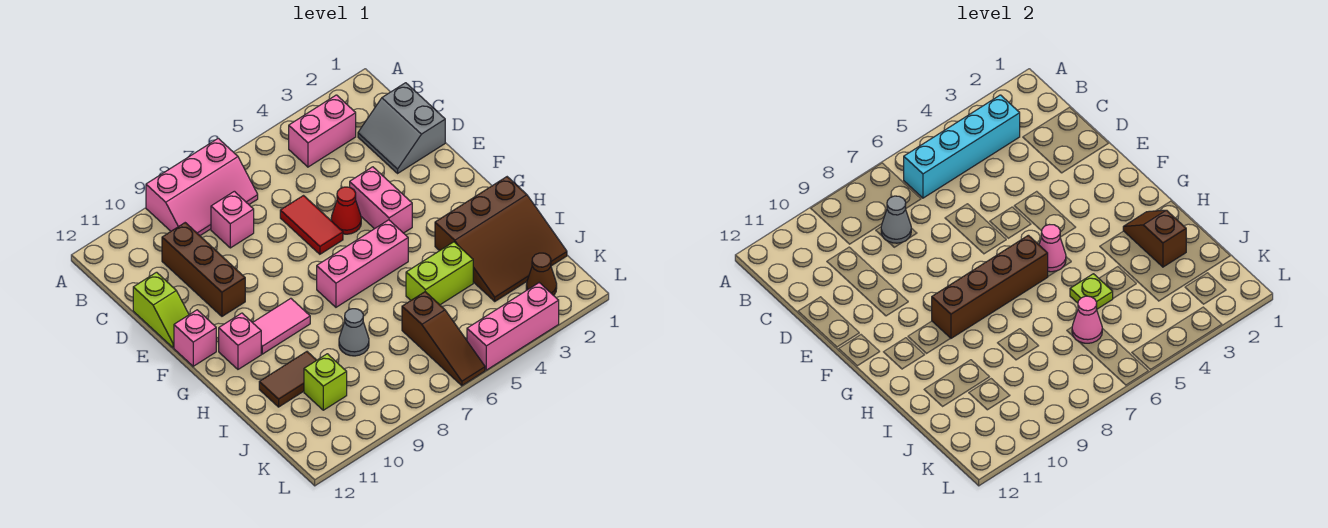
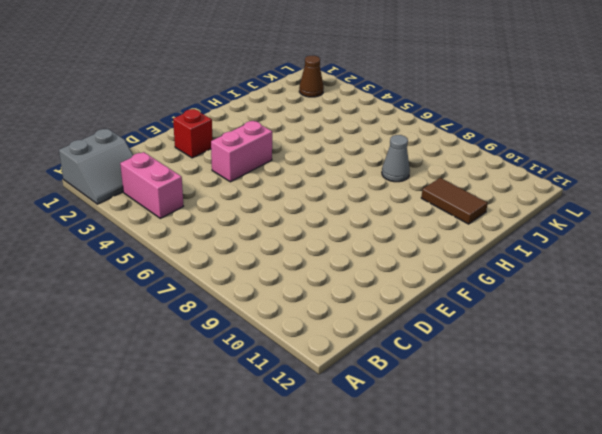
grey slope A1:B2 level 1 top 1 -> grey slope C1:D2 level 1 top 1
red brick E2 level 1 -> none
none -> pink slope A7:B9 level 1 top A
none -> pink brick C8 level 1
none -> brown brick C10:E10 level 1

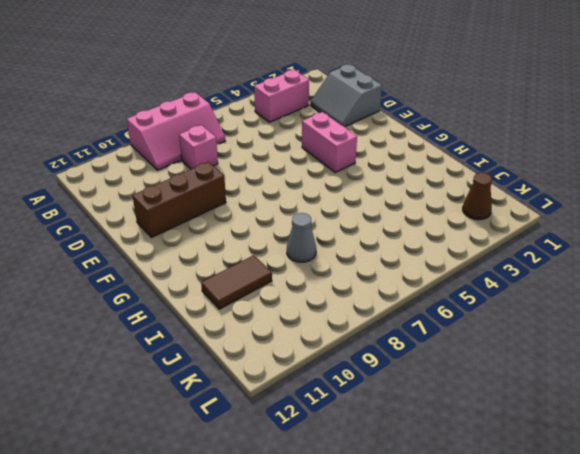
brown brick E9:E11 level 1 -> brown brick C10:E10 level 1
none -> red tile D6:E6 level 1
none -> lime slope D12:E12 level 1 top D
none -> red cone E5 level 1

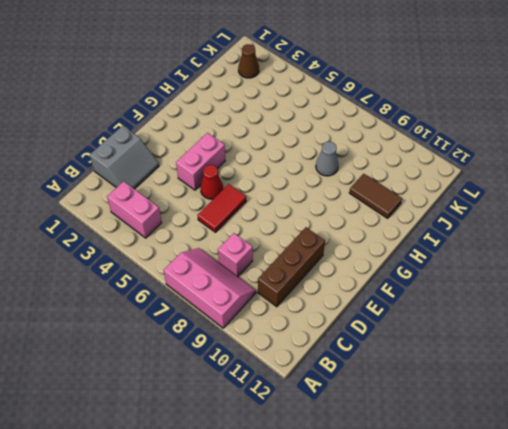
none -> lime slope D12:E12 level 1 top D
none -> pink brick F12 level 1
none -> pink brick G5:G7 level 1

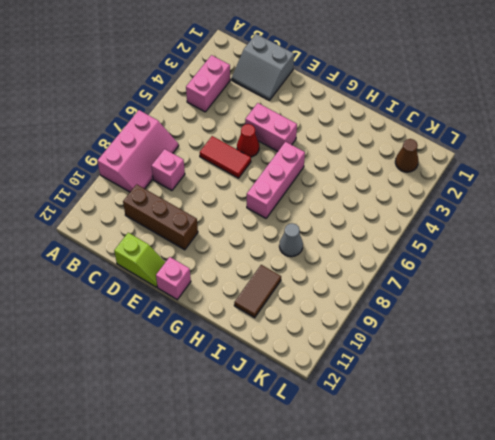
none -> pink tile G9:G10 level 1
none -> pink brick G11 level 1
none -> brown slope H1:J3 level 1 top H

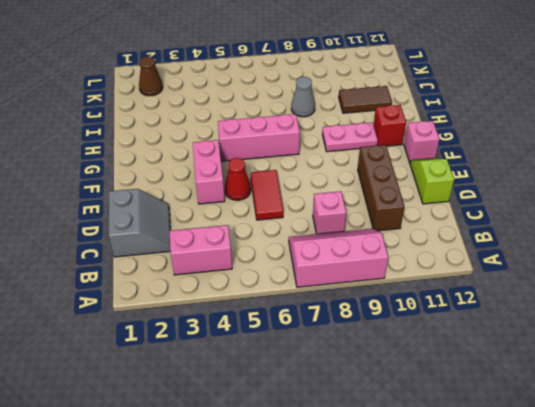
pink plate G9:G10 level 1 -> pink tile G9:G10 level 1
red brick G11 level 1 -> pink brick G11 level 1
none -> brown slope H1:J3 level 1 top H
none -> lime brick I4:I5 level 1
none -> brown slope J6:L6 level 1 top J

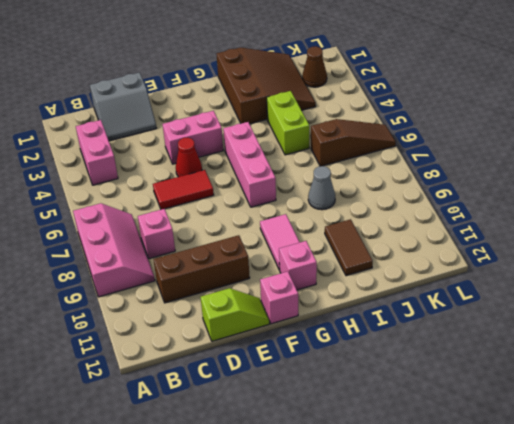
none -> lime brick J10 level 1
none -> pink brick L3:L5 level 1
none -> cyan brick B3:B6 level 2

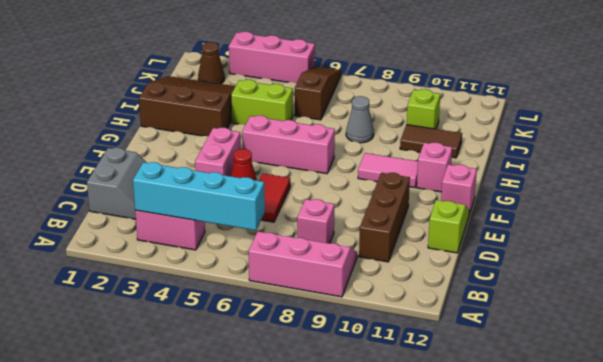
none -> grey cone C8 level 2
none -> pink cone G5 level 2
none -> brown brick G6:G9 level 2

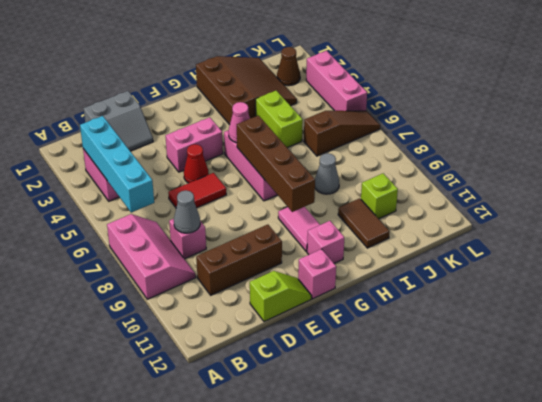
none -> brown slope H2:I2 level 2 top I
none -> lime plate I5 level 2
none -> pink cone J6 level 2

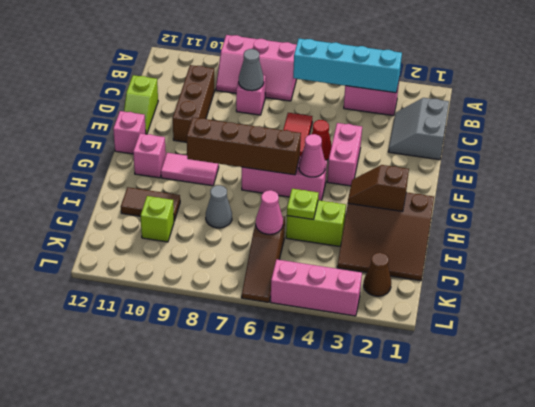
brown slope H2:H3 level 2 top 2 -> brown slope H2:I2 level 2 top I

